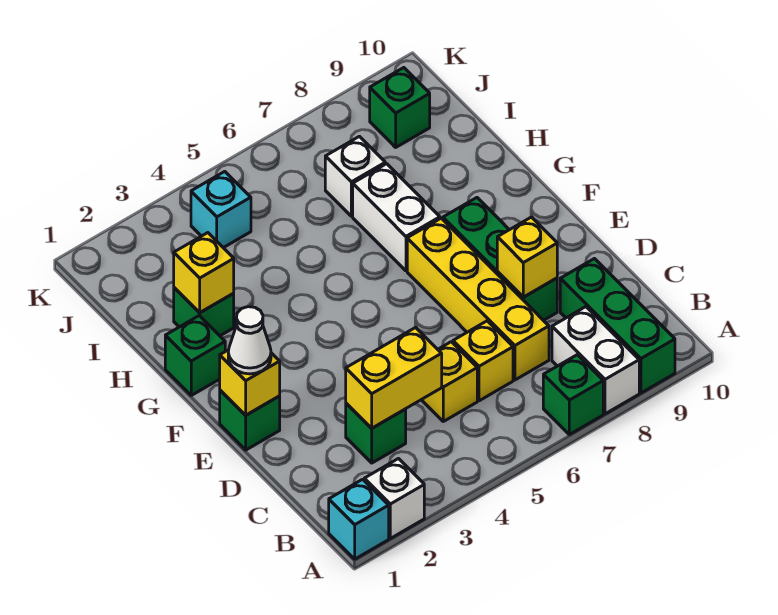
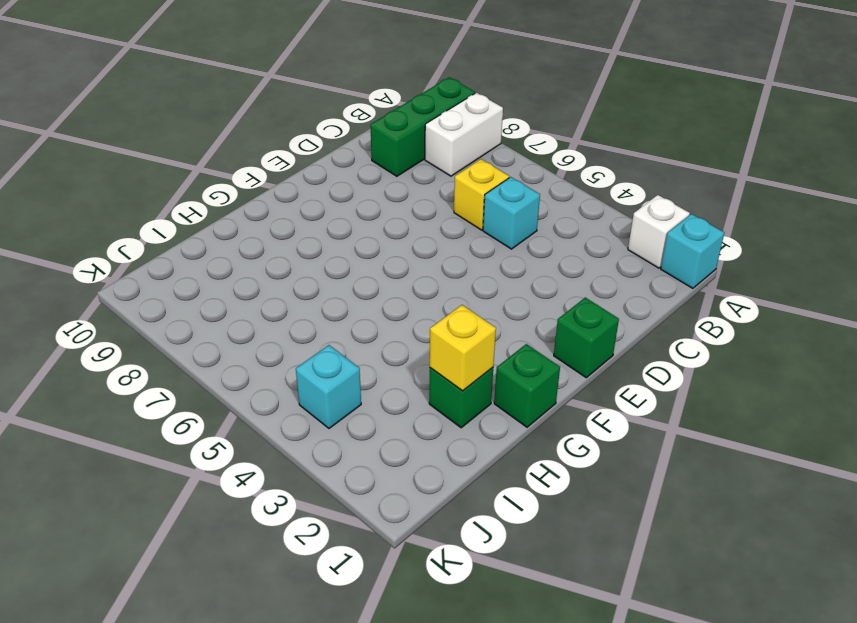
cyan brick C5 level 1 -> yellow brick C5 level 1
none -> green brick A7 level 1
none -> green brick C3 level 1
none -> yellow brick C7:F7 level 1

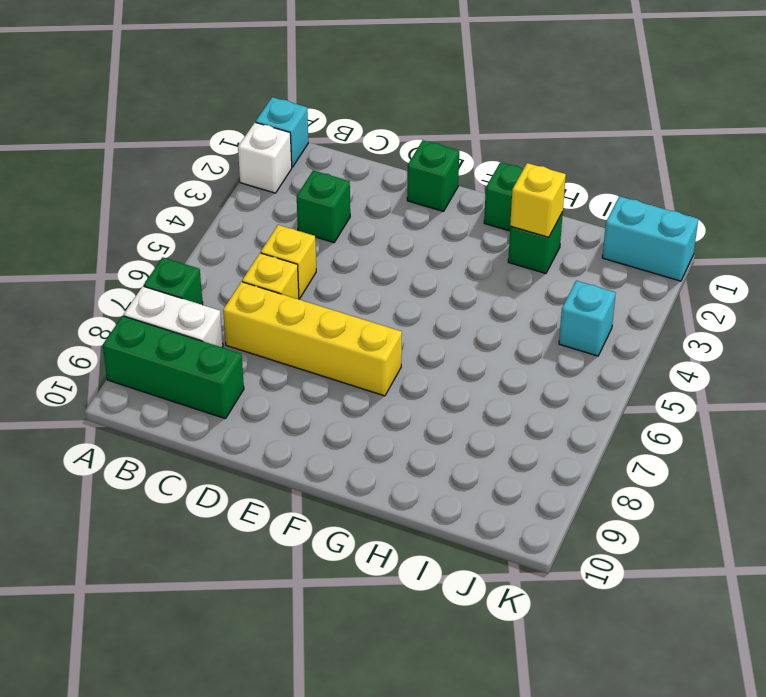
cyan brick J1:K1 level 1 -> none
none -> green brick D8:F8 level 1
none -> white brick G7:H7 level 1
none -> white brick I7 level 1

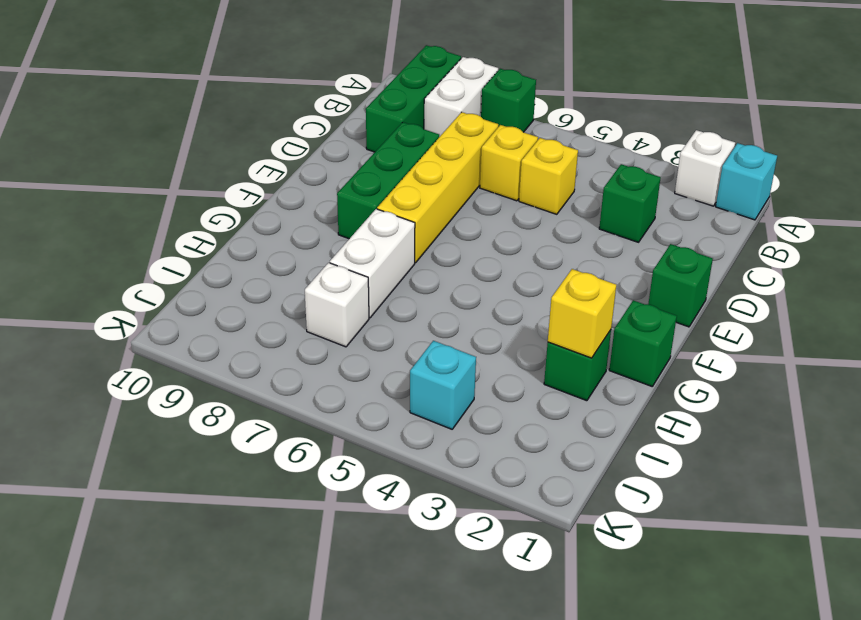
none -> green brick J9 level 1
none -> yellow brick C3:C4 level 2
none -> yellow brick D8 level 2

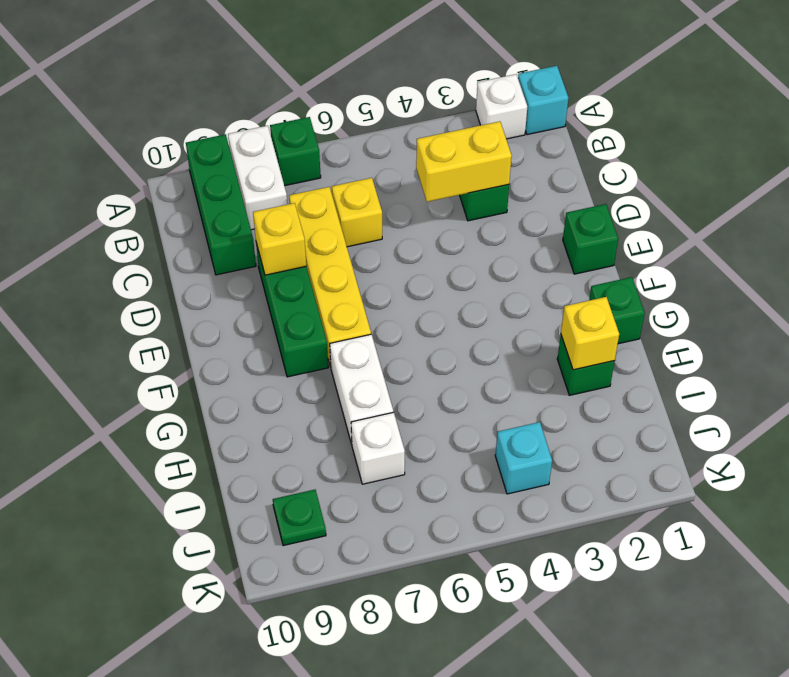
green plate J9 level 1 -> green brick J9 level 1
none -> yellow brick C5 level 1
none -> yellow brick E1 level 2
none -> white cone E1 level 3

